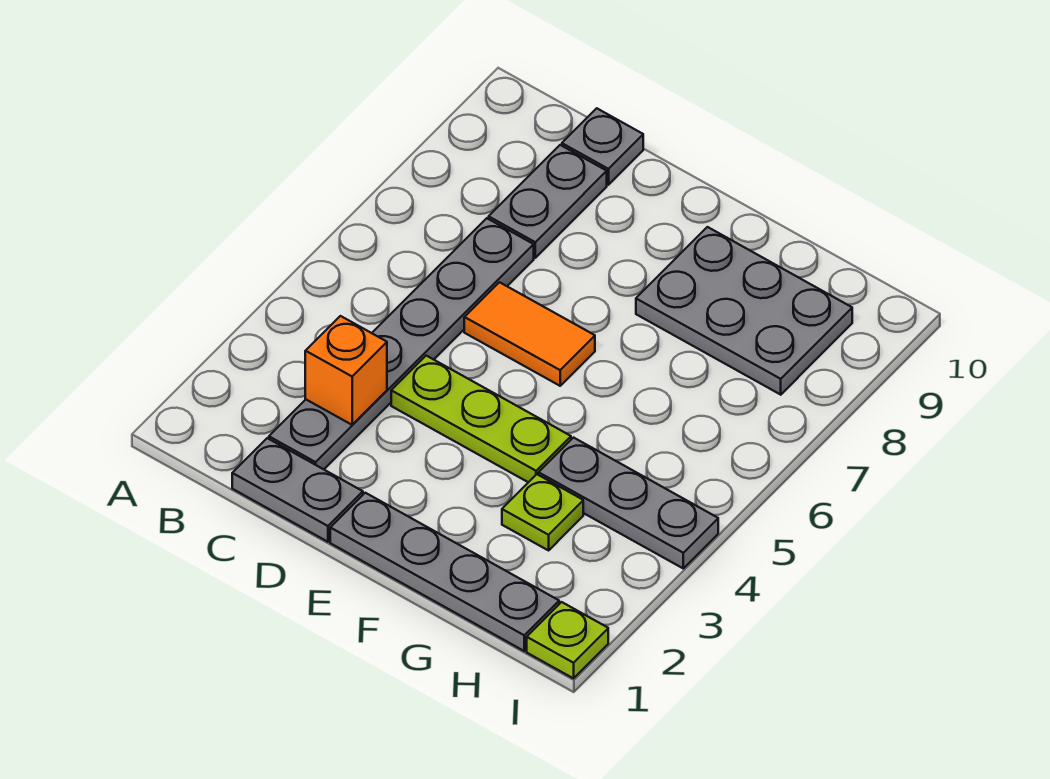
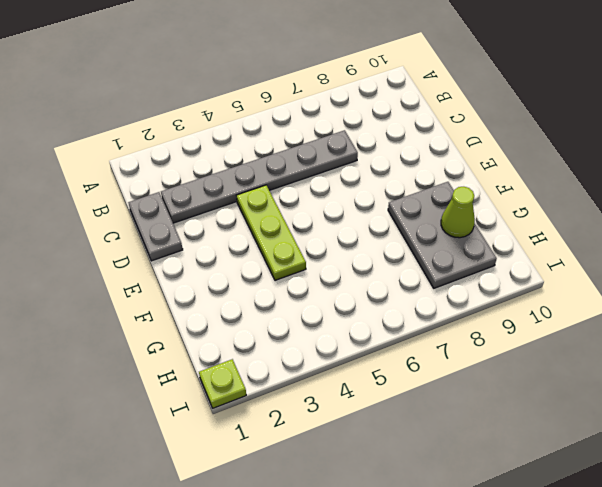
lime cone G9 level 2 -> none
none -> grey plate C8:C9 level 1
none -> grey plate C10 level 1
none -> orange tile D6:E6 level 1

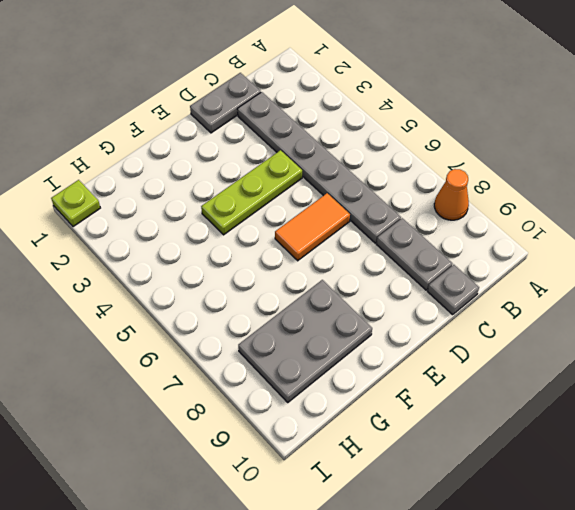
orange cone A8 level 1 -> none
none -> grey plate E1:H1 level 1
none -> lime plate G3 level 1
none -> grey plate G4:I4 level 1

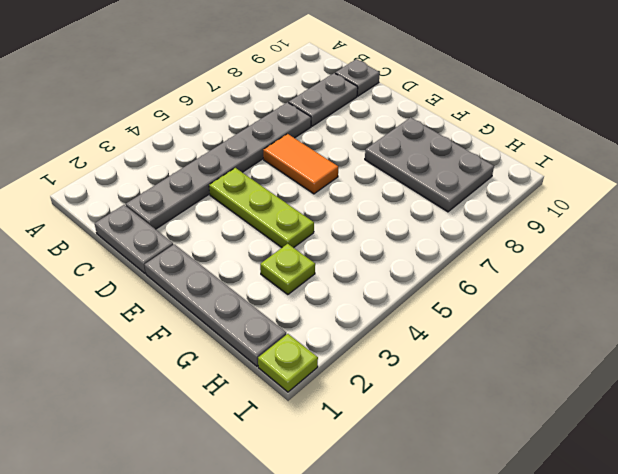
none -> grey plate G4:I4 level 1
none -> orange brick C3 level 2

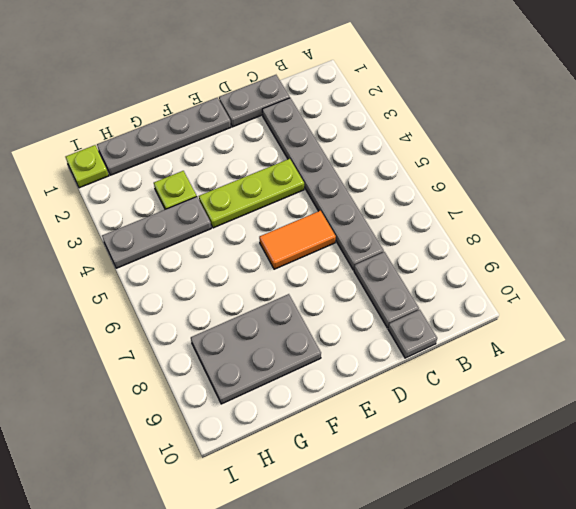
none -> orange brick C3 level 2

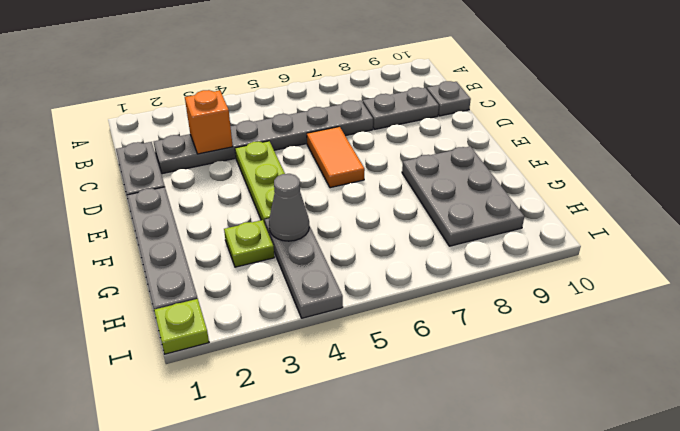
grey cone G4 level 2 -> none

